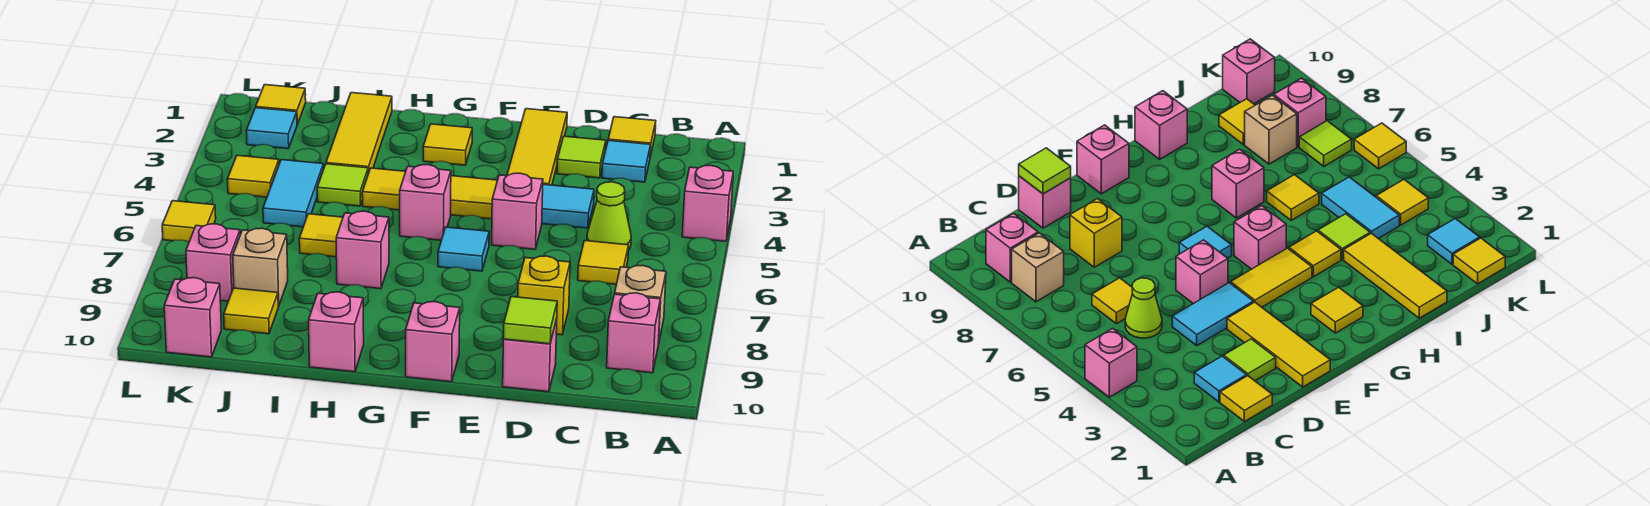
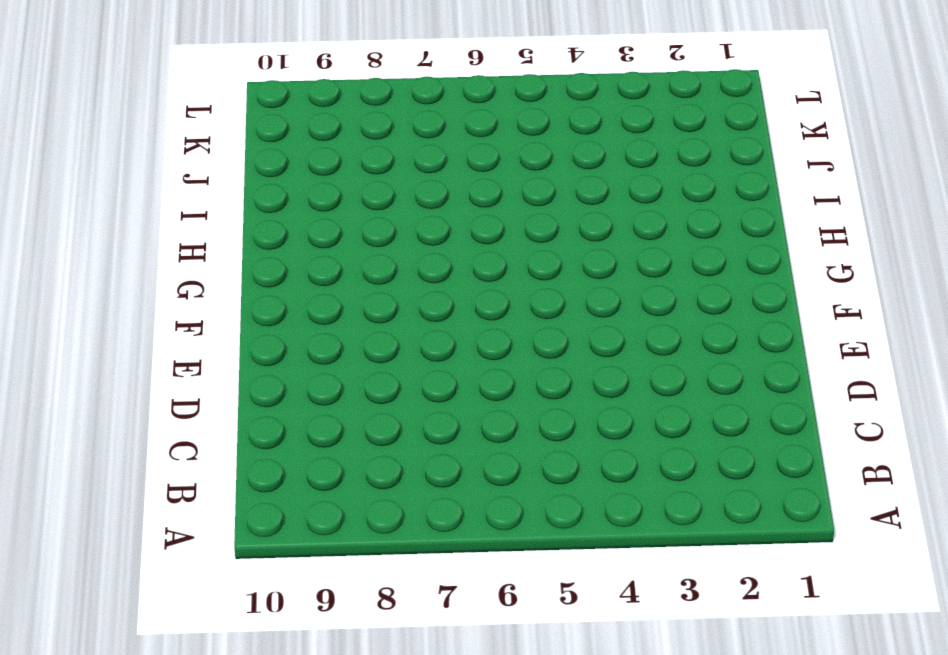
none -> pink brick A4 level 1
none -> tan brick B8 level 1
none -> pink brick B9 level 1
none -> yellow tile C1 level 1

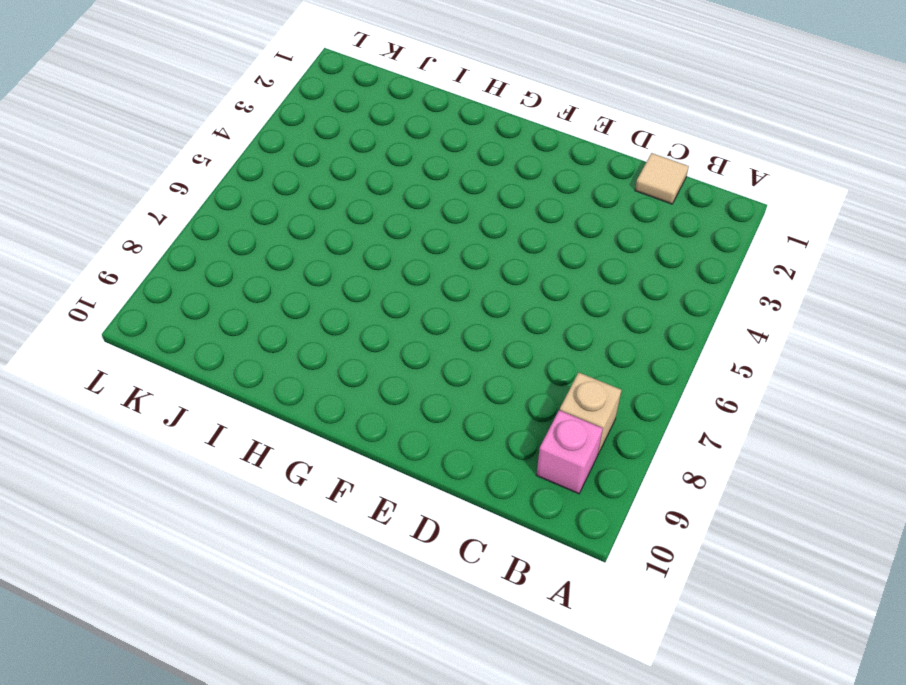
tan tile C1 level 1 -> yellow tile C1 level 1
none -> pink brick A4 level 1
none -> cyan tile C2 level 1
none -> lime cone C5 level 1
none -> yellow tile C6 level 1

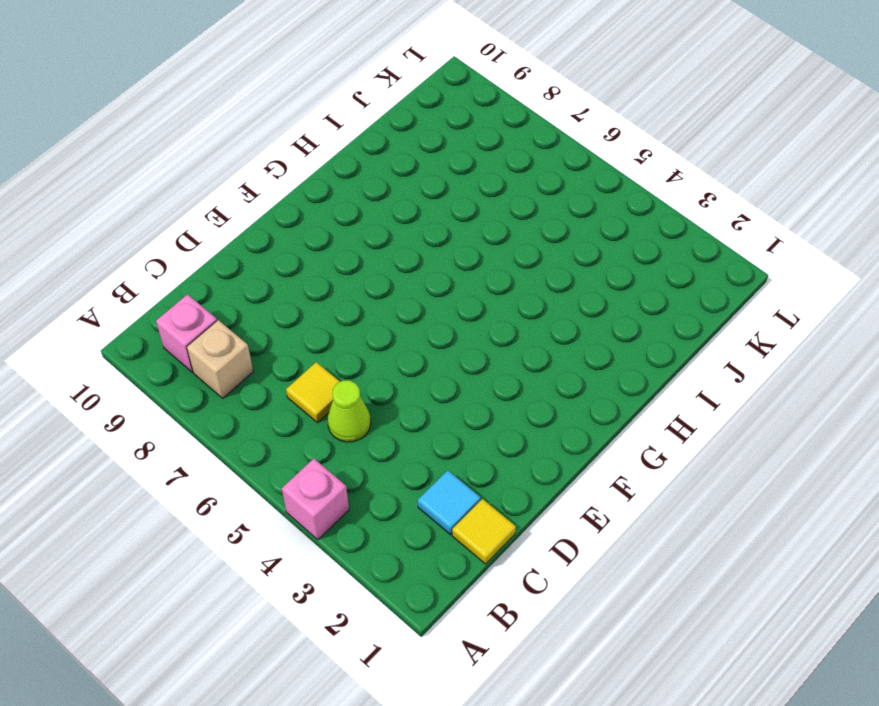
none -> lime tile D2 level 1
none -> cyan tile D4:E4 level 1
none -> yellow brick D8 level 1
none -> pink brick D10 level 1

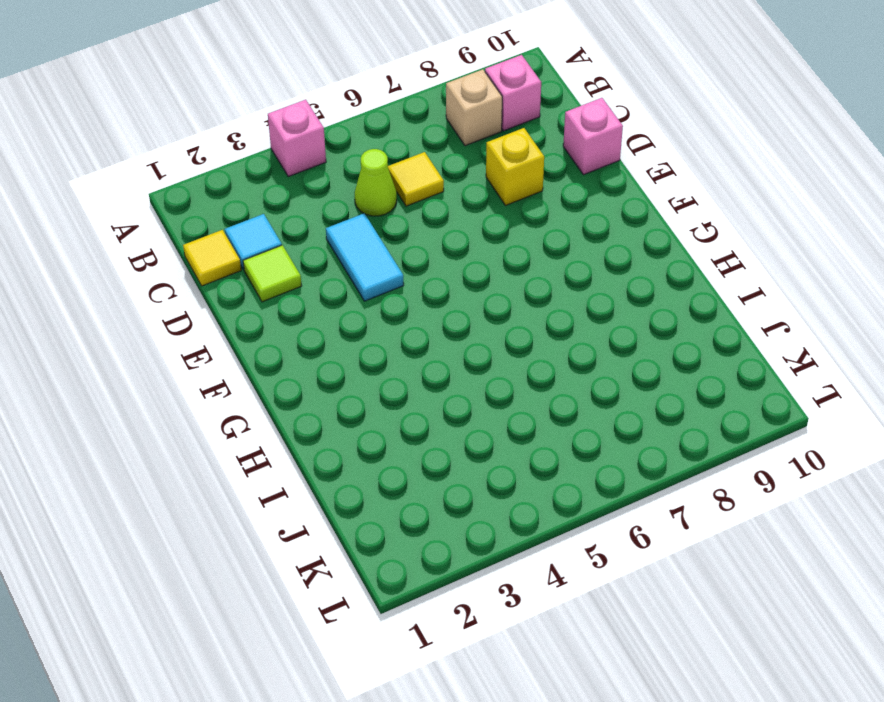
none -> yellow tile E1:E3 level 1
none -> pink brick E5 level 1
none -> yellow tile F4:G4 level 1
none -> cyan tile F6 level 1

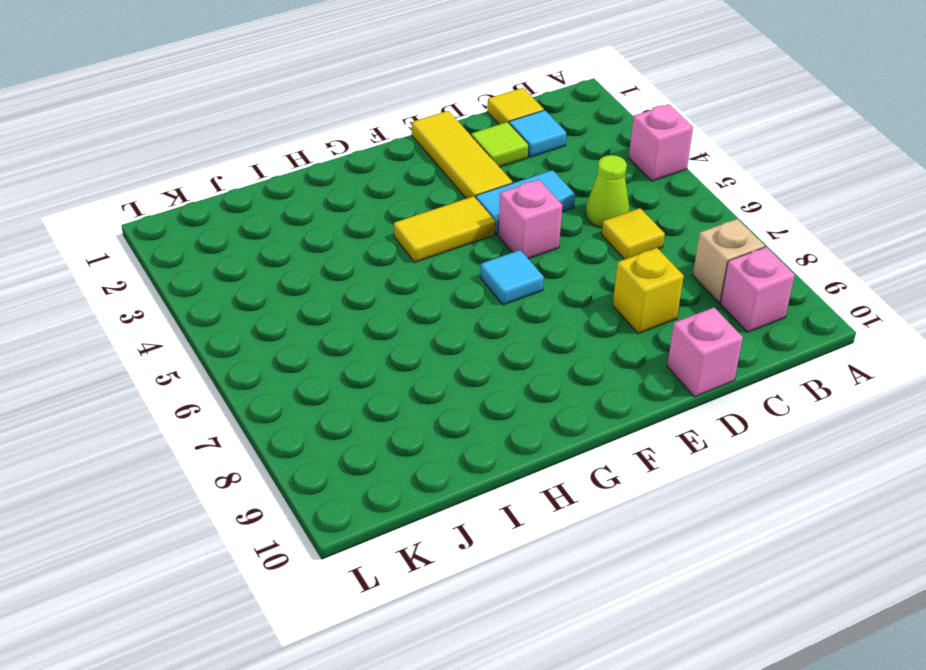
none -> pink brick F10 level 1
none -> yellow tile G2 level 1
none -> pink brick G5 level 1
none -> yellow tile H4 level 1

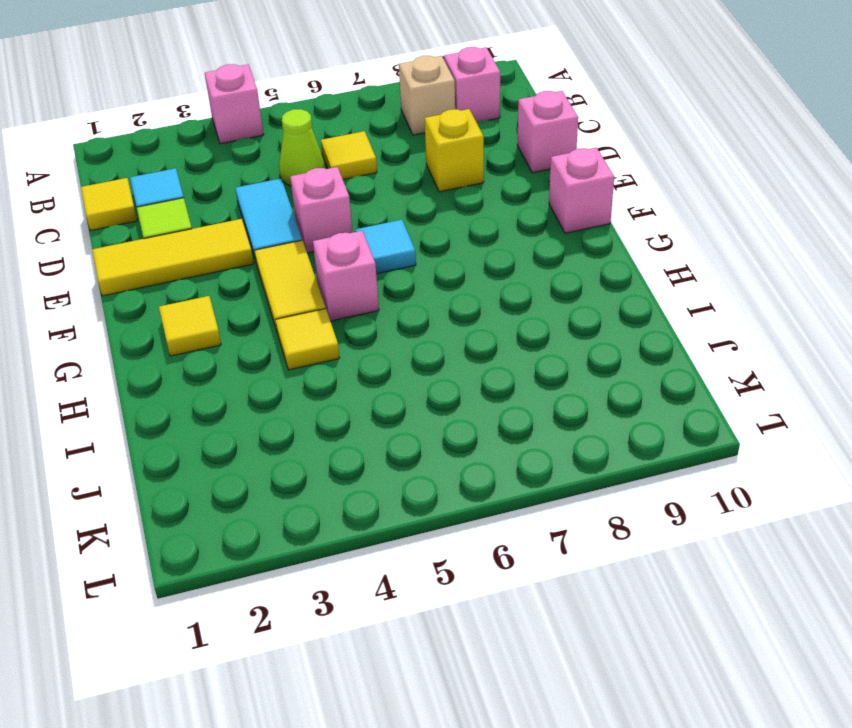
none -> pink brick H7 level 1
none -> pink brick H10 level 1
none -> yellow tile I1:I3 level 1
none -> lime tile I4 level 1

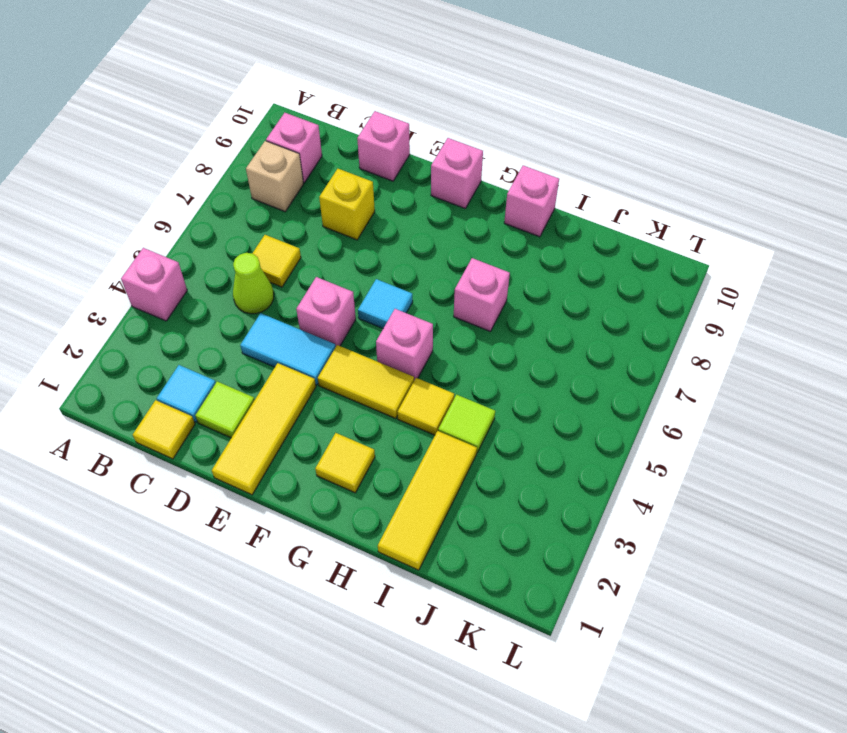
none -> yellow tile I6 level 1
none -> cyan tile J4:J5 level 1
none -> tan brick J8 level 1
none -> yellow tile J9 level 1

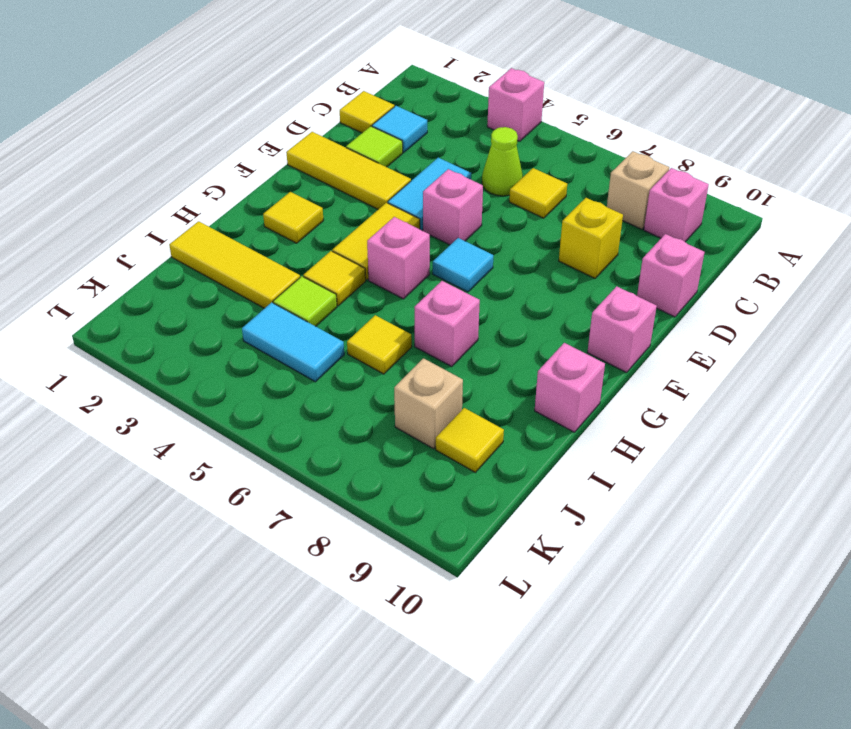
none -> yellow tile K1 level 1
none -> cyan tile K2 level 1
none -> yellow tile K4 level 1
none -> lime tile K7 level 1

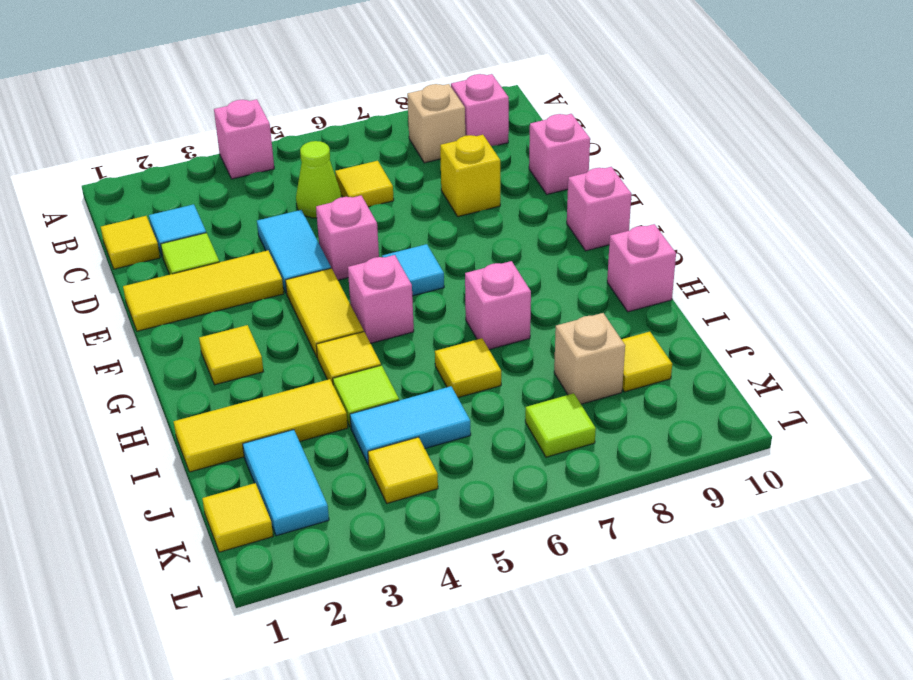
cyan tile J2:K2 level 1 -> cyan tile K2 level 1
none -> pink brick K8 level 1
none -> pink brick K10 level 1
none -> yellow tile L6 level 1
none -> lime tile D10 level 2

